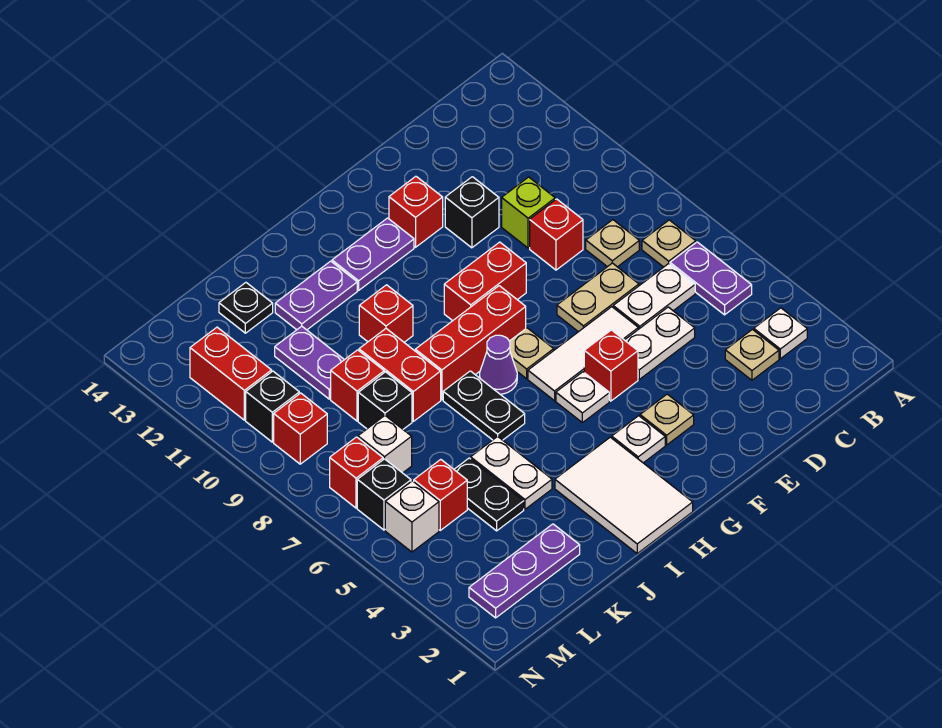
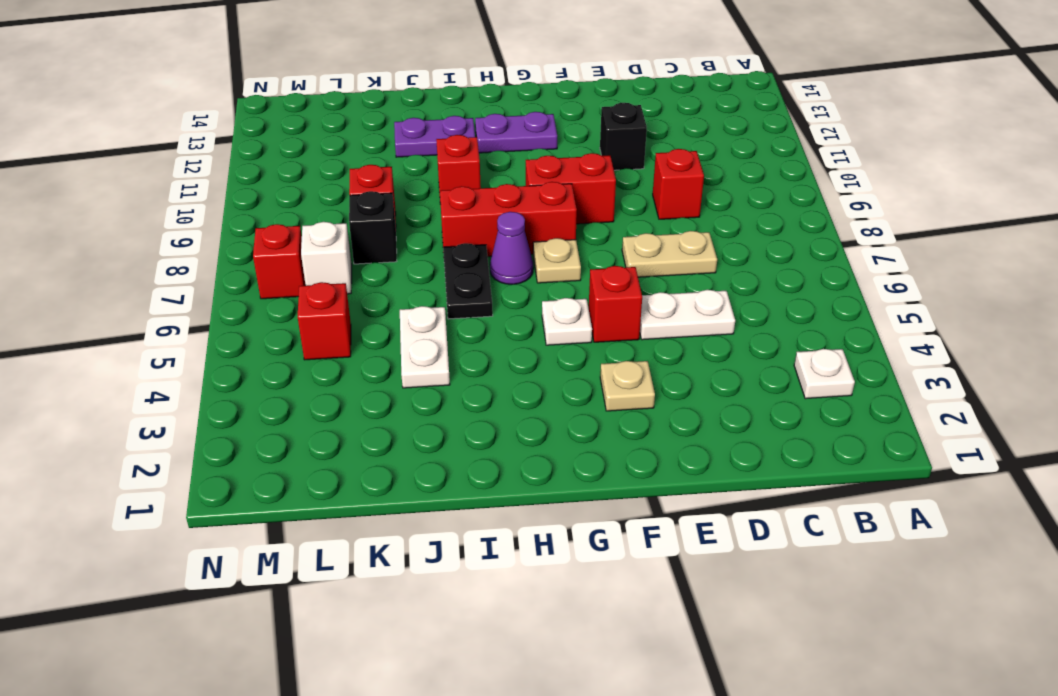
none -> purple plate B5:B6 level 1
none -> tan plate B7 level 1
none -> tan plate C3 level 1
none -> white plate C6:D6 level 1

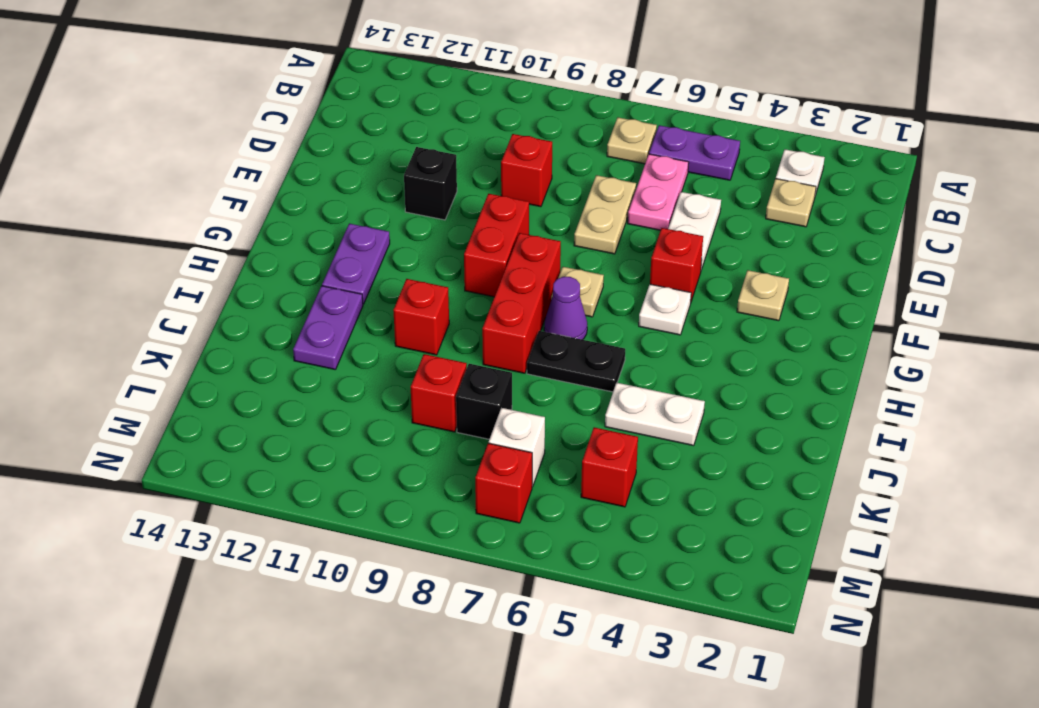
pink plate C6:D6 level 1 -> white plate C6:D6 level 1
none -> tan plate C8 level 1
none -> lime brick D10 level 1
none -> white tile E6:G6 level 1
none -> red brick F12 level 1

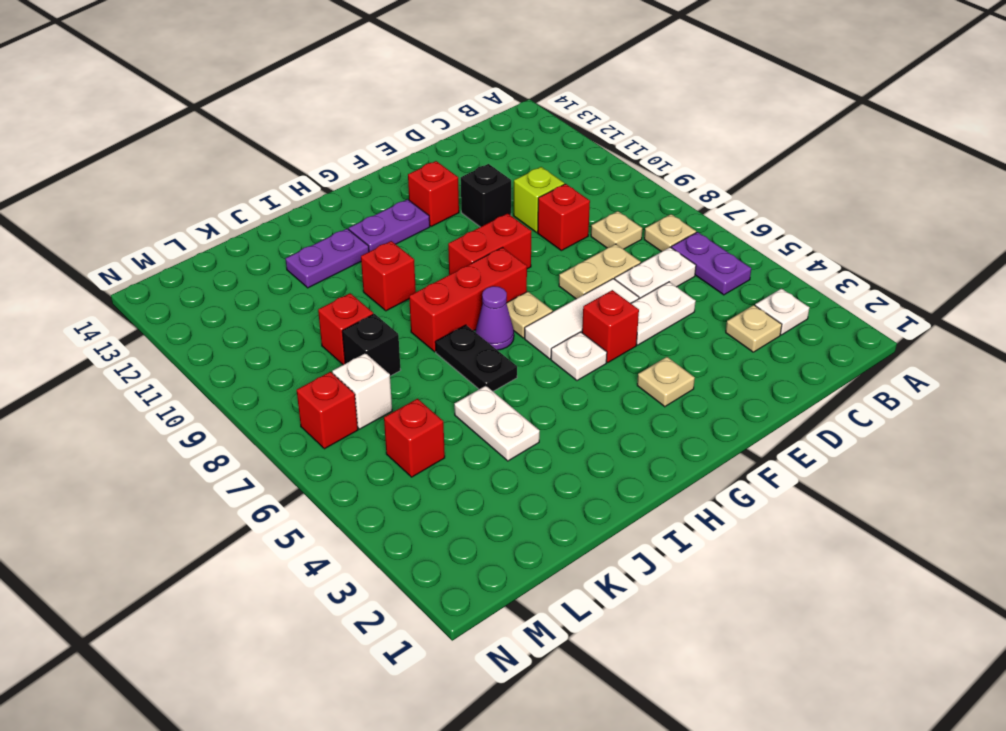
none -> white plate G3 level 1
none -> white tile H1:I3 level 1
none -> red brick J8:J9 level 1
none -> purple plate K2:M2 level 1

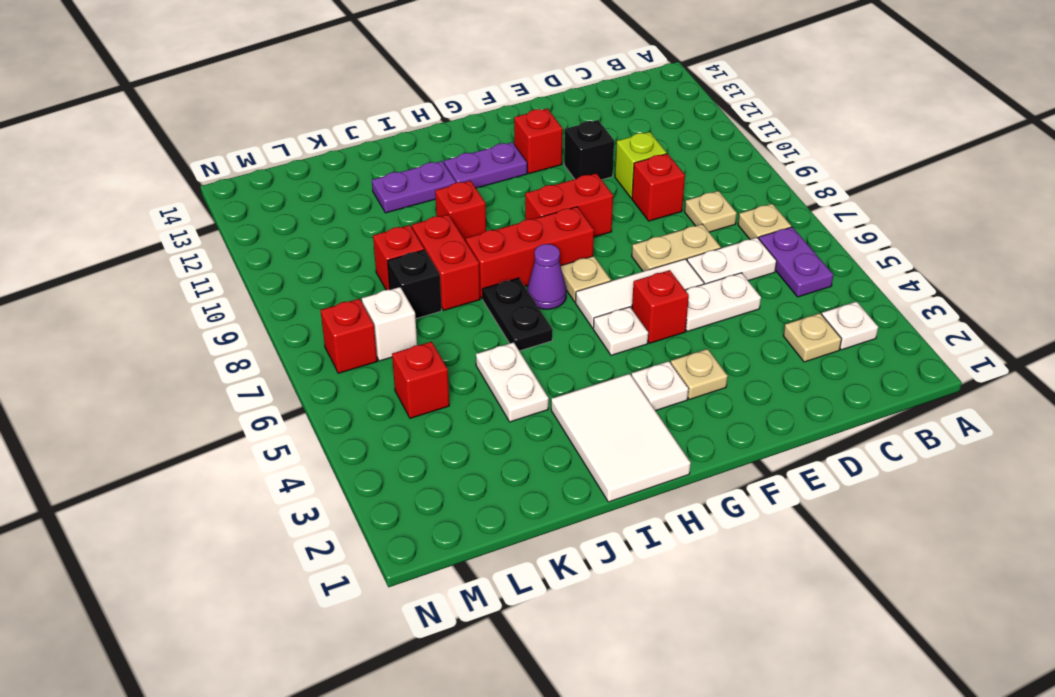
none -> purple plate K2:M2 level 1
none -> black plate K4:K5 level 1
none -> purple plate K10:K11 level 1
none -> black plate K13 level 1

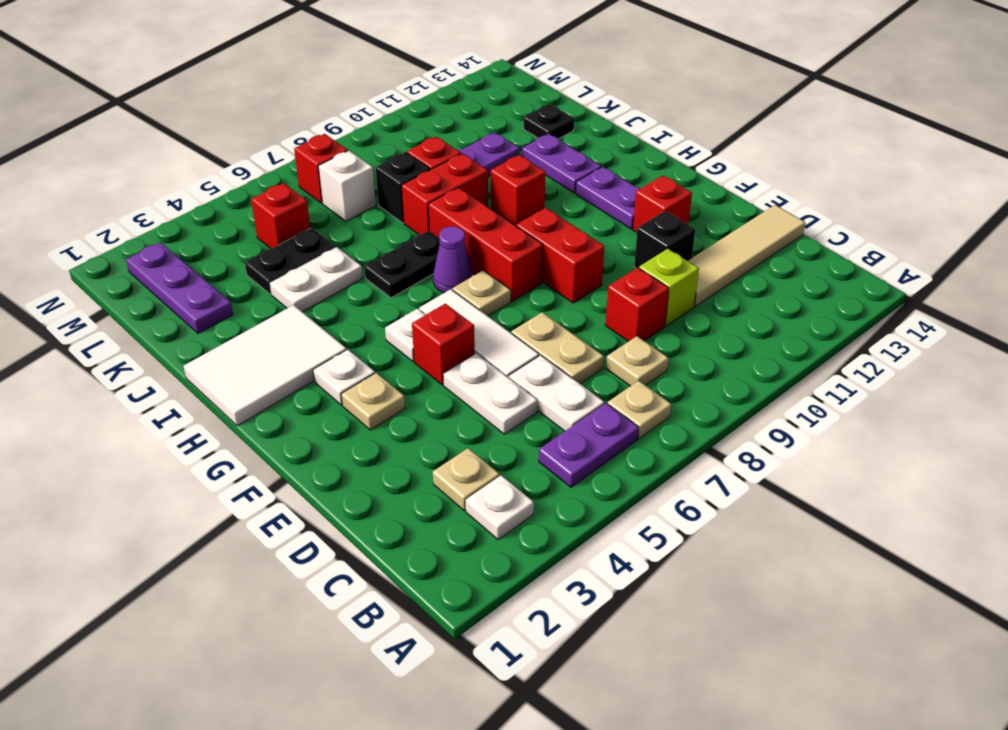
tan tile D11:D14 level 1 -> none
none -> white brick M5 level 1
none -> black brick M6 level 1
none -> red brick M9 level 1
none -> black brick M10 level 1

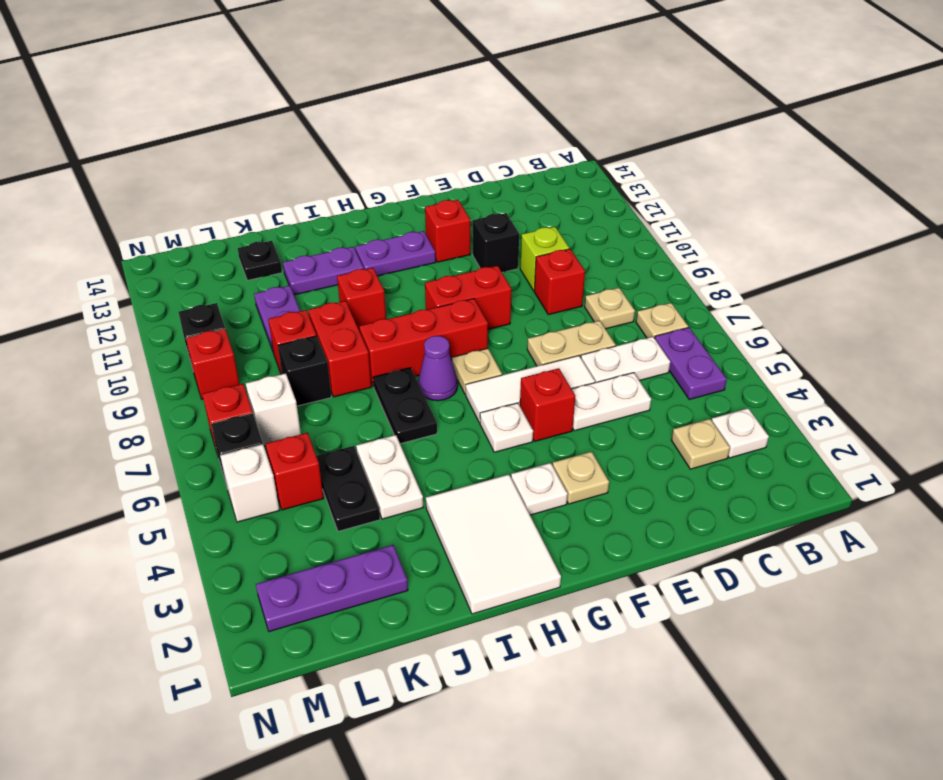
none -> red brick M11:M12 level 1

